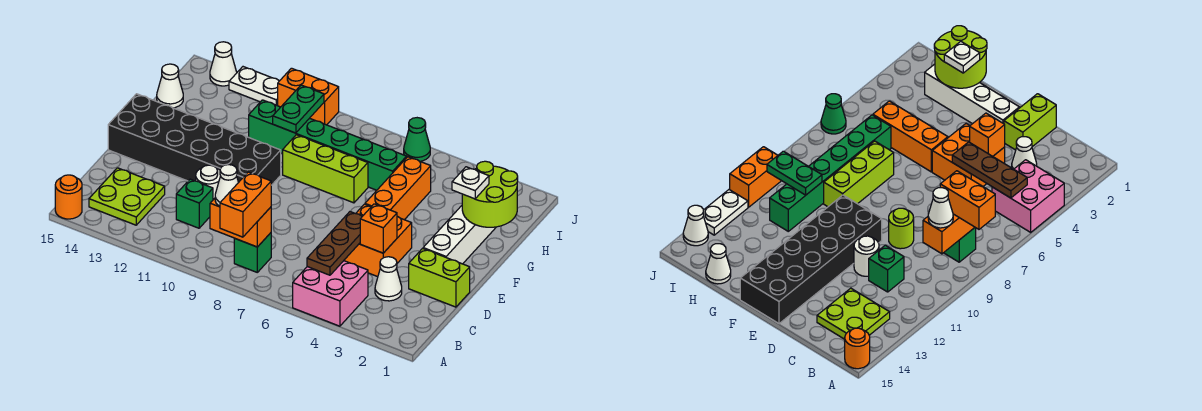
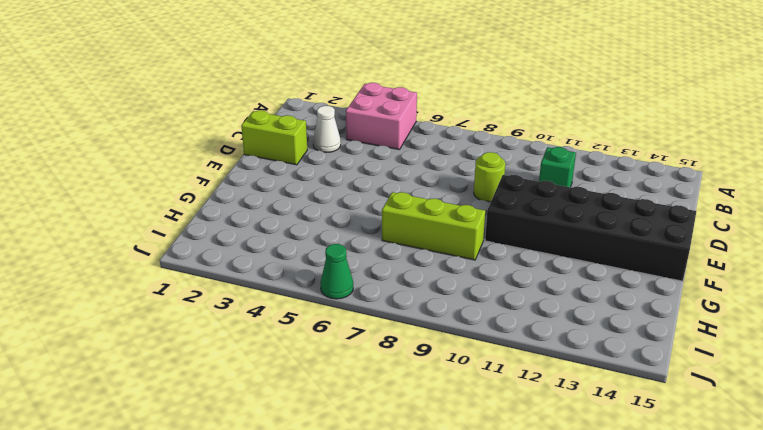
none -> orange round brick A15 level 1
none -> green brick B8 level 1
none -> lime plate B13:C14 level 1

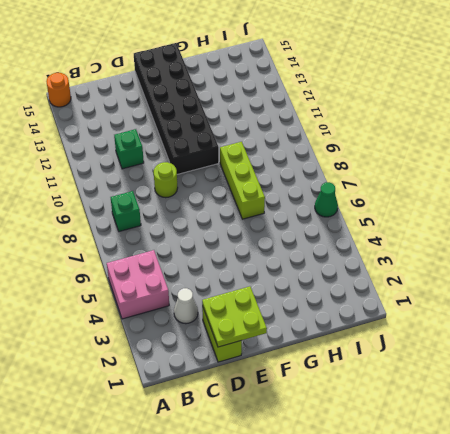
lime plate D1:E2 level 2 -> lime plate B13:C14 level 1
none -> orange brick D4:E5 level 1
none -> white round brick D11 level 1
none -> white brick E2:H2 level 1

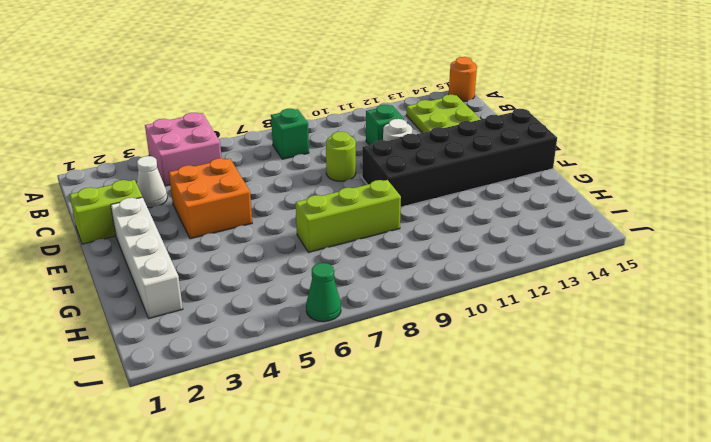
none -> orange brick F5:H5 level 1
none -> green brick H6:H11 level 1
none -> white cone H15 level 1

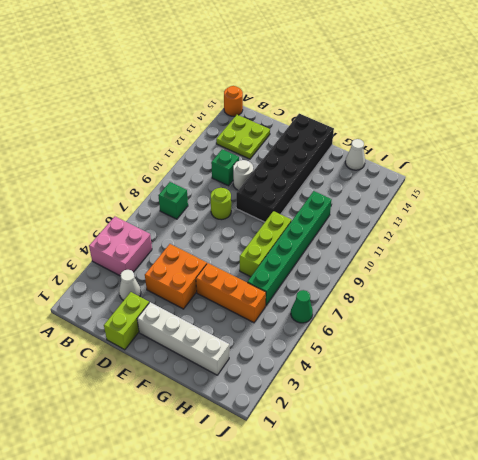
none -> orange brick J10:J11 level 1
none -> white plate J12:J13 level 1
none -> white cone J14 level 1

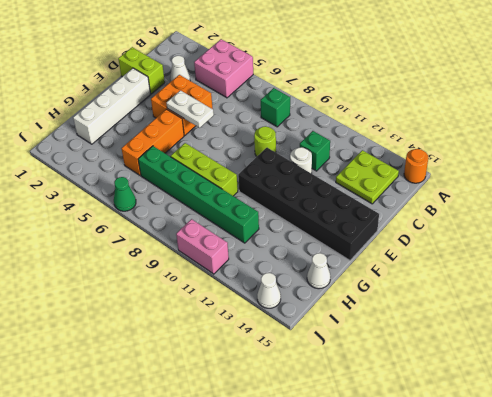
white plate E5:E6 level 2 -> white plate J12:J13 level 1
pink brick J10:J11 level 1 -> orange brick J10:J11 level 1
none -> brown plate B5:D5 level 2
none -> orange brick B8:B9 level 2
none -> orange brick D4 level 2

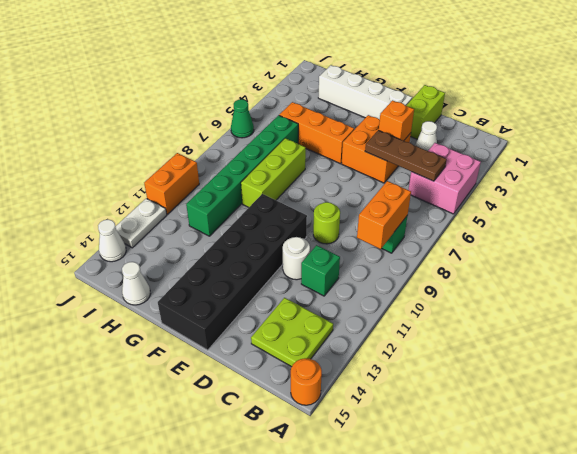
none -> lime round brick G1:H2 level 2
none -> green plate H10:I10 level 2
none -> orange brick A8:B8 level 3

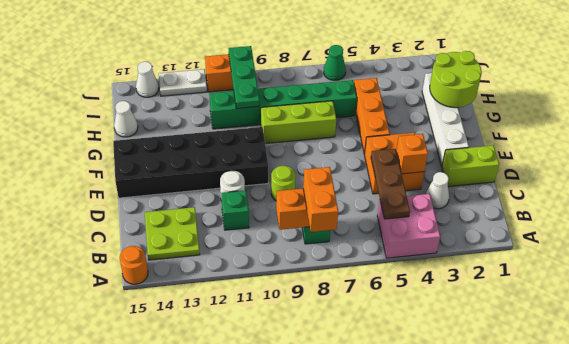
green plate H10:J10 level 2 -> green plate H10:I10 level 2
none -> white cone B9 level 3
none -> white plate G2 level 3

